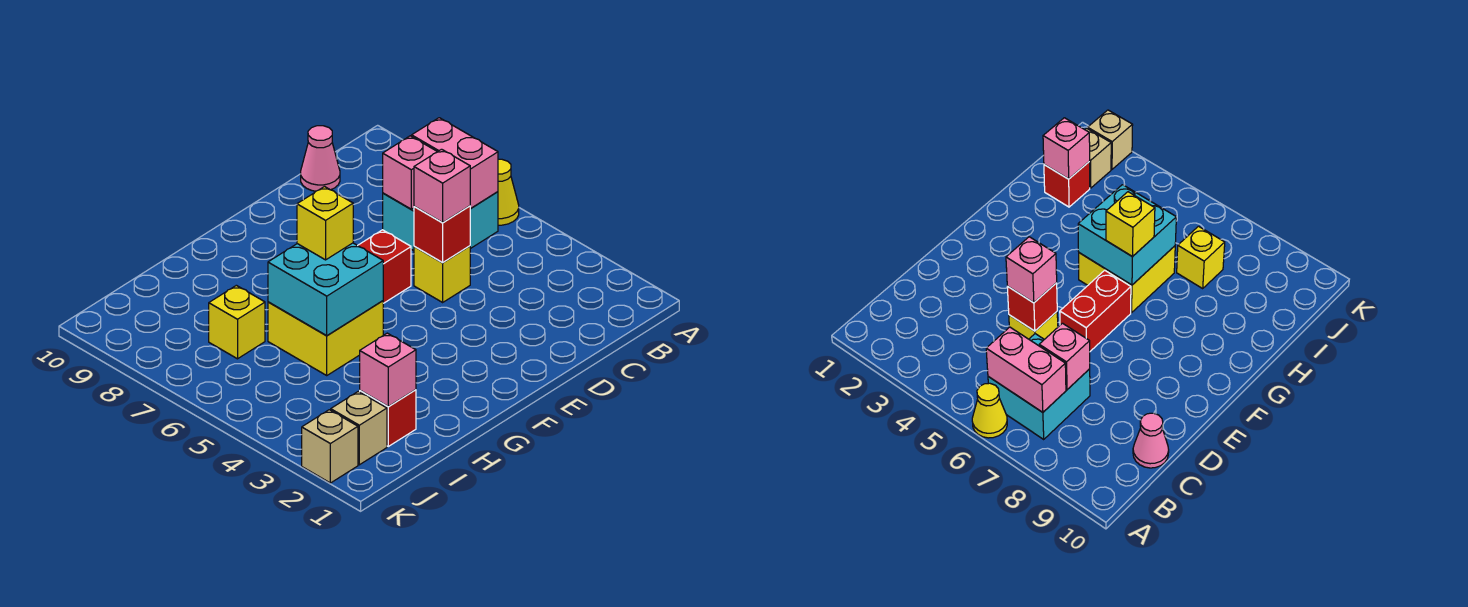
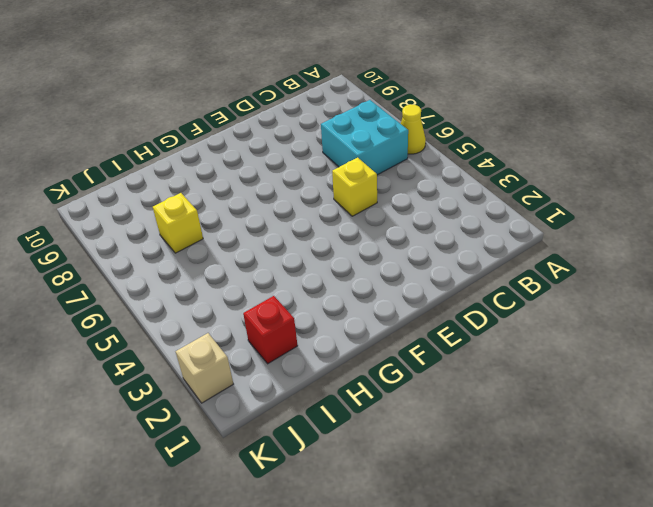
none -> pink cone C10 level 1
none -> red brick E6:F6 level 1
none -> yellow brick G5:H6 level 1

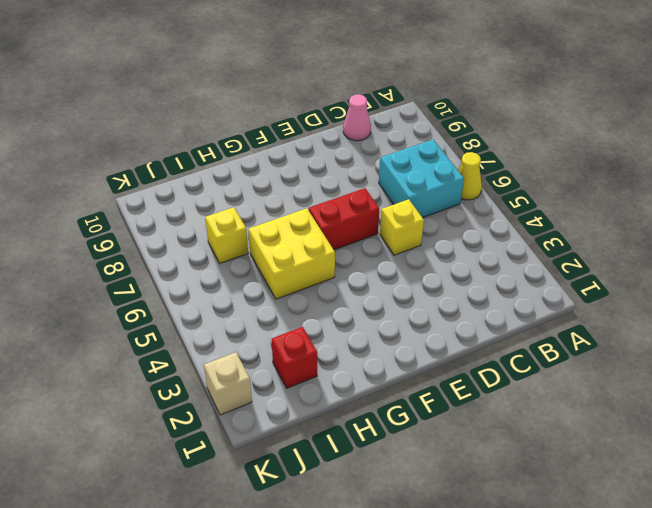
none -> tan brick J2 level 1
none -> pink brick B6:B7 level 2
none -> pink brick C7 level 2

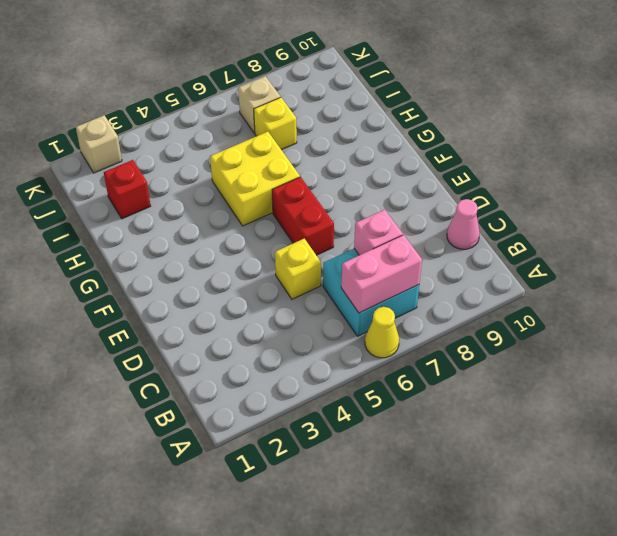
tan brick J7 level 1 -> tan brick J2 level 1
none -> red brick D5 level 2
none -> cyan brick G5:H6 level 2
none -> pink brick I2 level 2

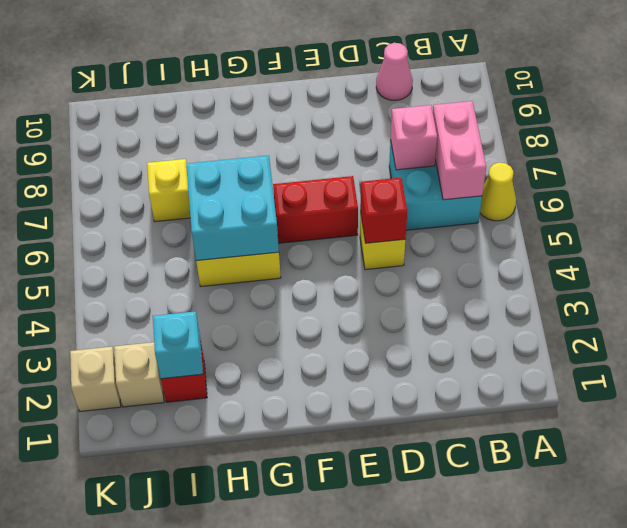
cyan brick I2 level 2 -> pink brick I2 level 2
none -> pink brick D5 level 3
none -> yellow brick G6 level 3

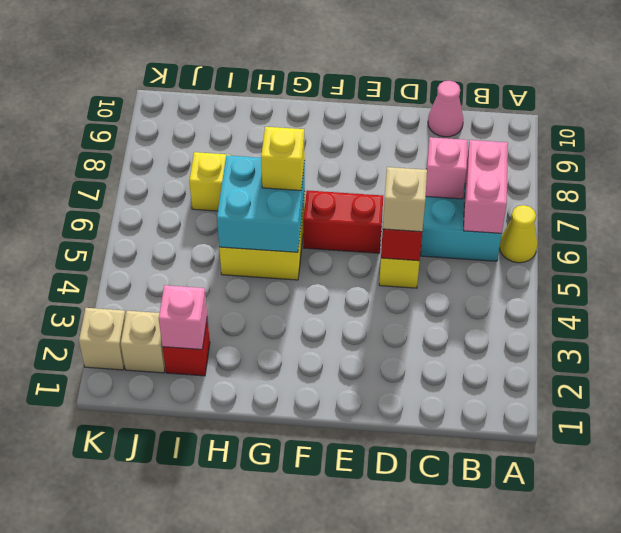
tan brick D5 level 3 -> pink brick D5 level 3

